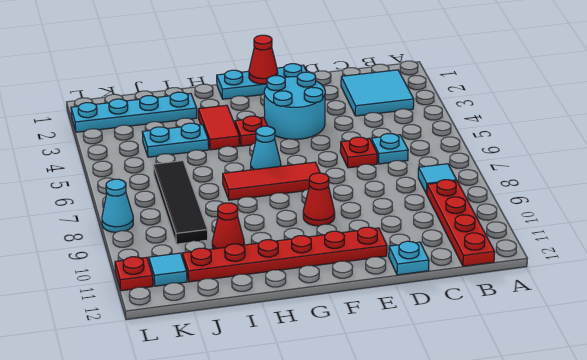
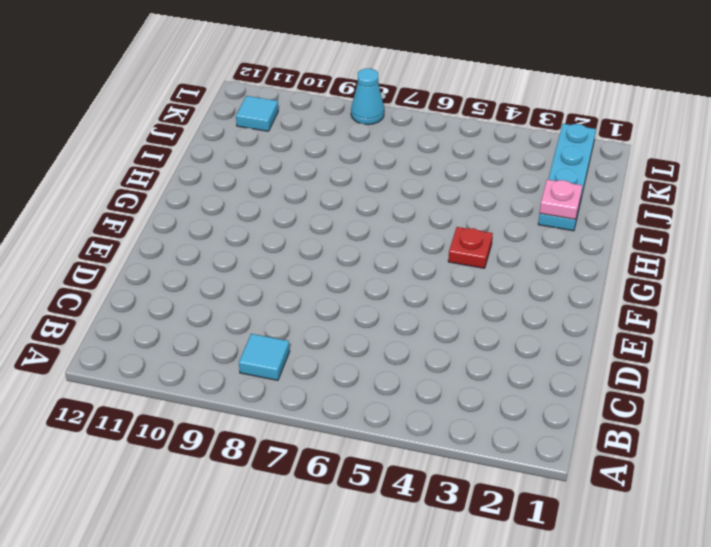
pink plate I2 level 2 -> none
none -> cyan tile B2:C3 level 1
none -> red plate B9:B12 level 1
none -> cyan plate C6 level 1

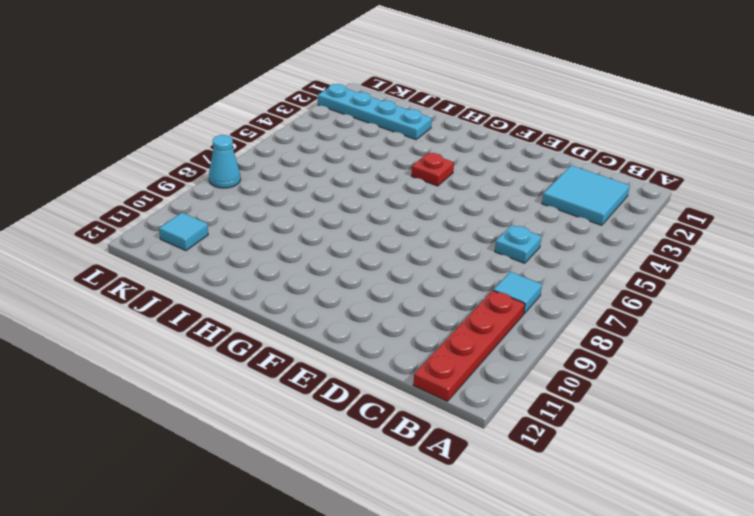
none -> red plate D6 level 1
none -> cyan plate D12 level 1
none -> cyan plate E1:G1 level 1

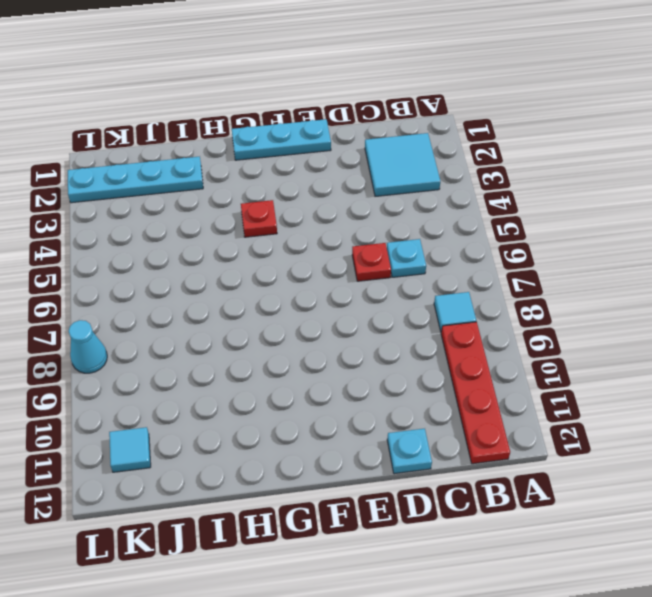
none -> cyan round brick E3:F4 level 1
none -> red plate E11:J11 level 1
none -> red tile F7:H7 level 1

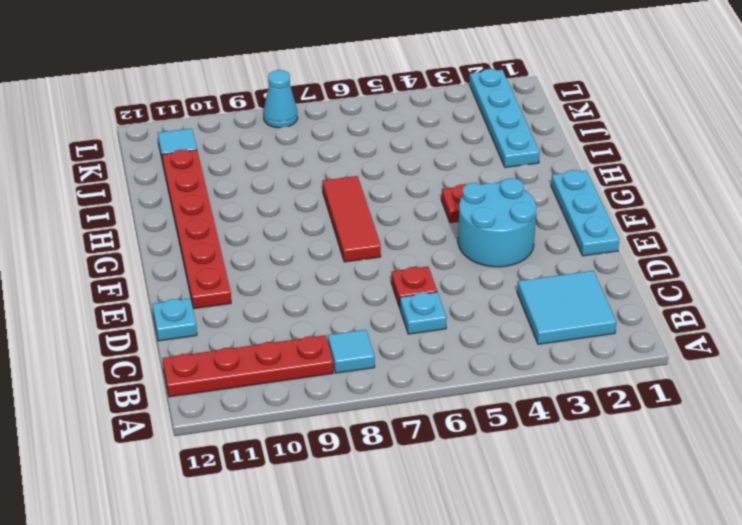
none -> red cone F9 level 1
none -> cyan cone G6 level 1
none -> red tile H3:H4 level 1

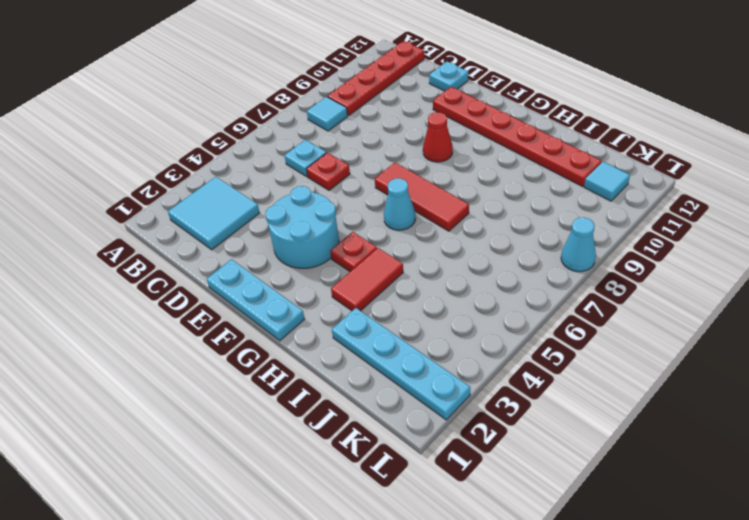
none -> cyan plate I4:J4 level 1
none -> red cone I10 level 1
none -> black tile J6:J9 level 1

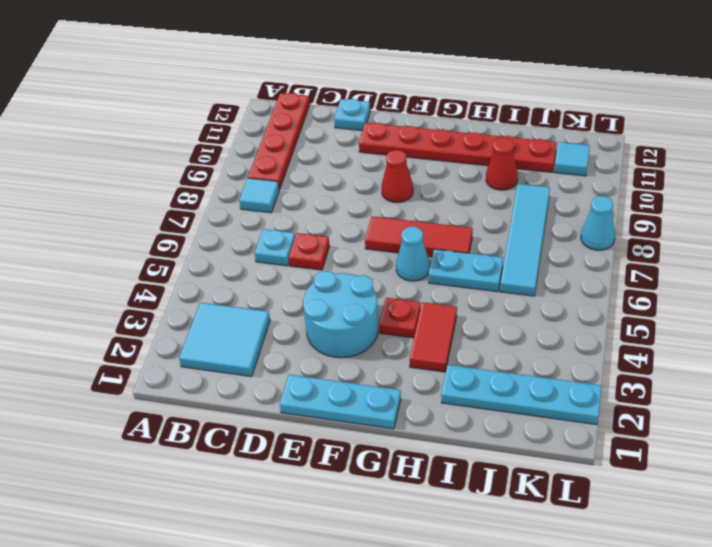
cyan plate H6:I6 level 1 -> cyan plate I4:J4 level 1
cyan tile J6:J9 level 1 -> black tile J6:J9 level 1
none -> red plate L11 level 1
none -> red cone F1 level 2

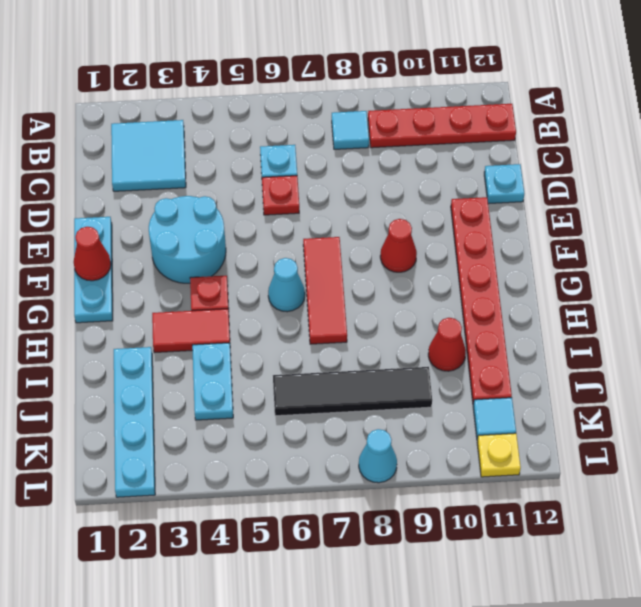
yellow plate L11 level 1 -> red plate L11 level 1

